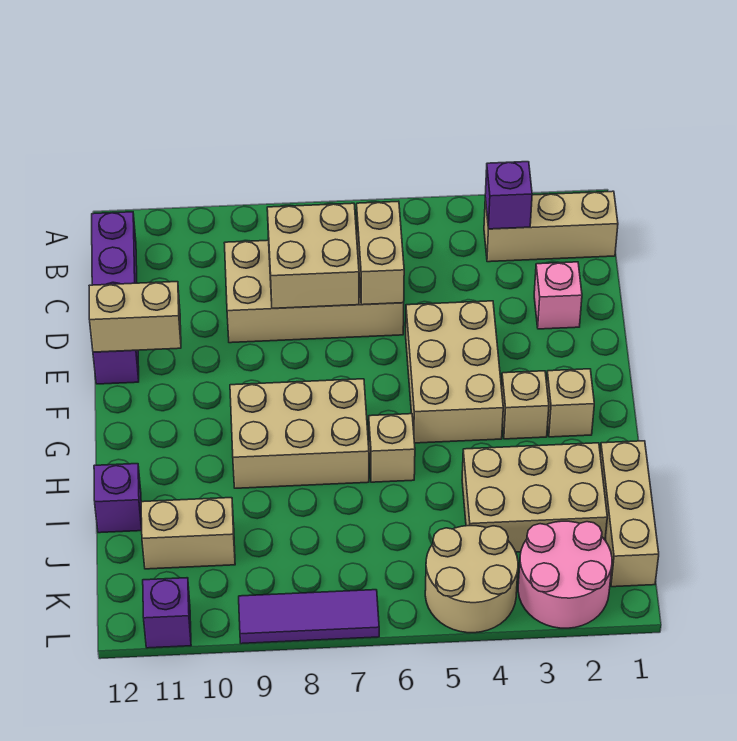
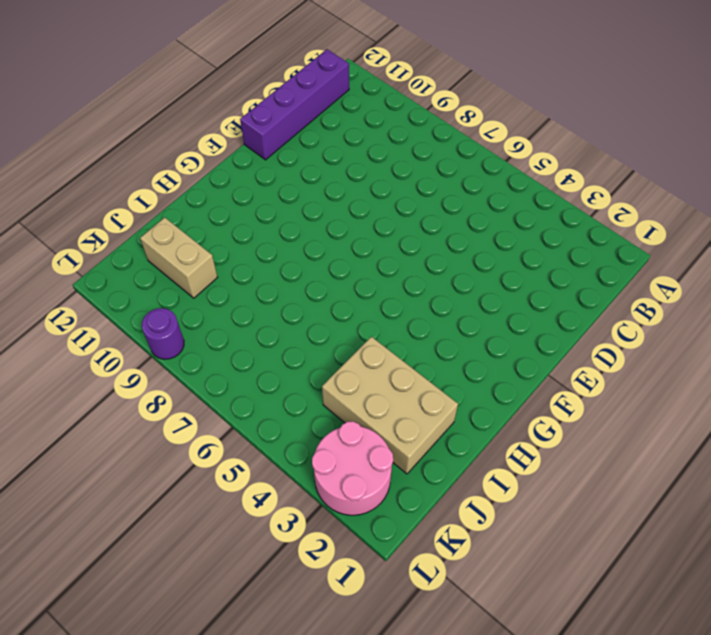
purple round brick L9 level 1 -> purple tile L7:L9 level 1
none -> tan brick B1:B3 level 1
none -> tan brick C6:D9 level 1
none -> pink brick D2 level 1

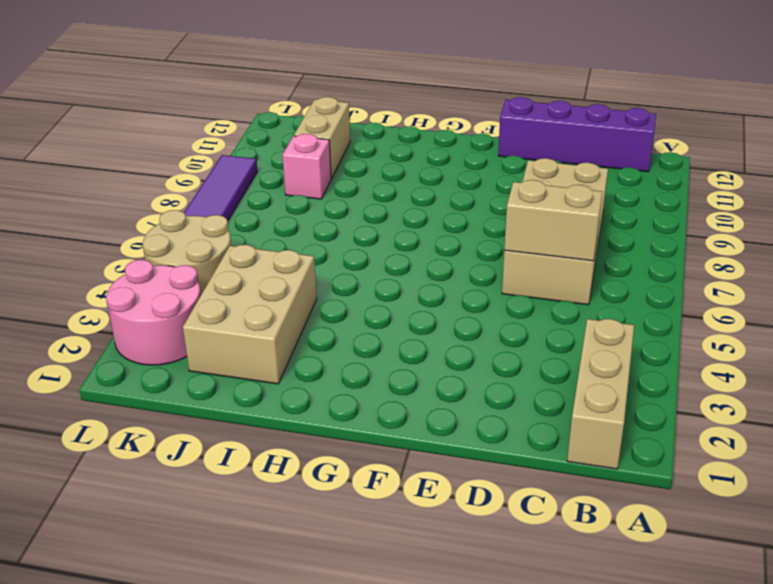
pink brick J9 level 1 -> pink brick D2 level 1
none -> tan brick E4:G5 level 1
none -> tan brick G2 level 1
none -> tan brick G3 level 1

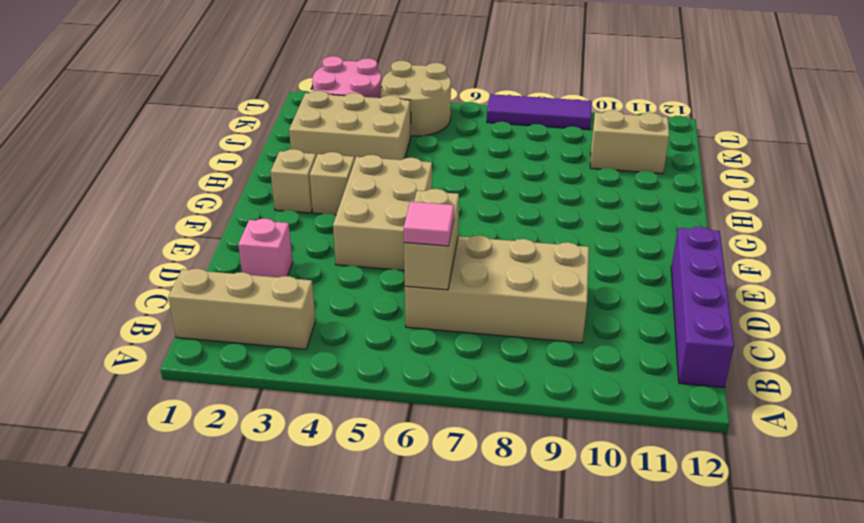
pink tile C6 level 3 -> none
none -> tan brick G7:H9 level 1
none -> tan brick H6 level 1
none -> tan brick I1:K1 level 1

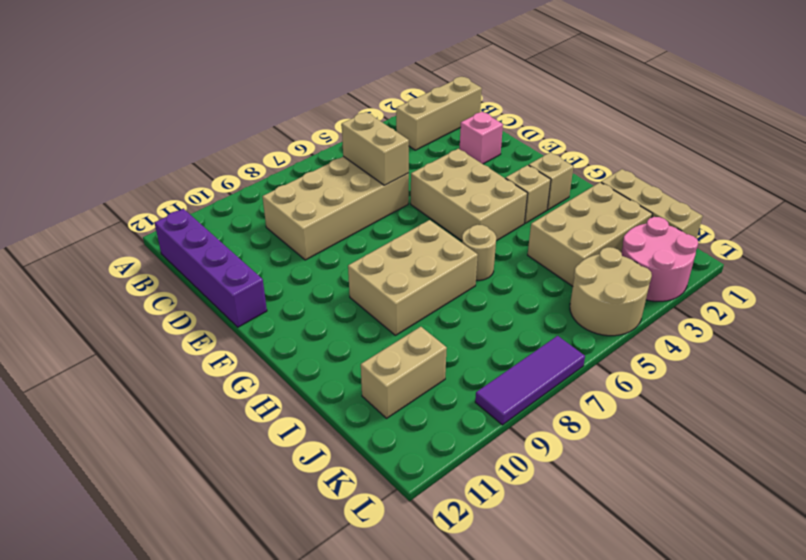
tan round brick H6 level 1 -> tan brick H6 level 1
none -> purple brick I12 level 1
none -> purple brick L11 level 1
none -> purple brick B3 level 2

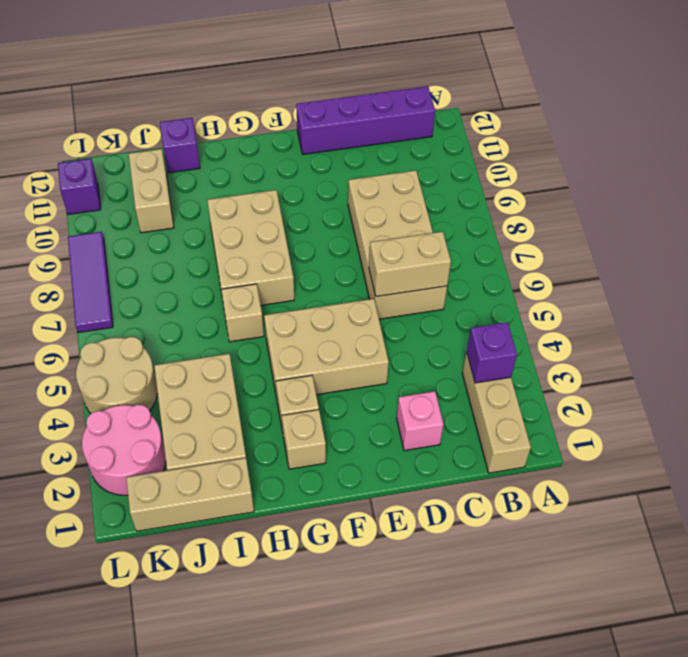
none -> tan brick C7:D8 level 2
none -> tan brick E11:E12 level 2

